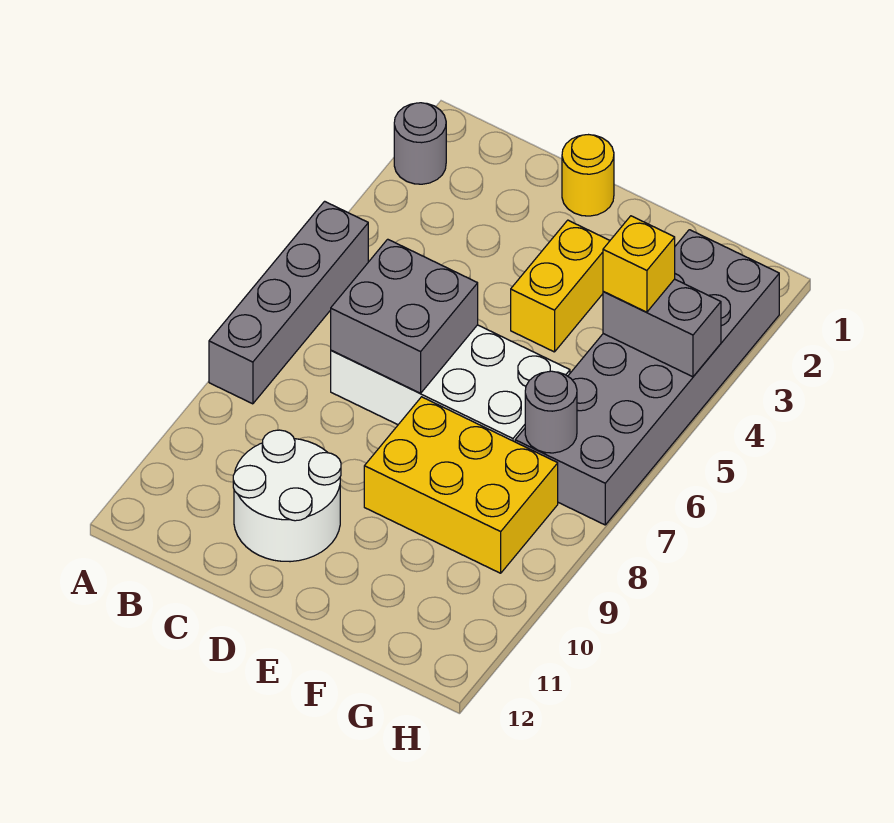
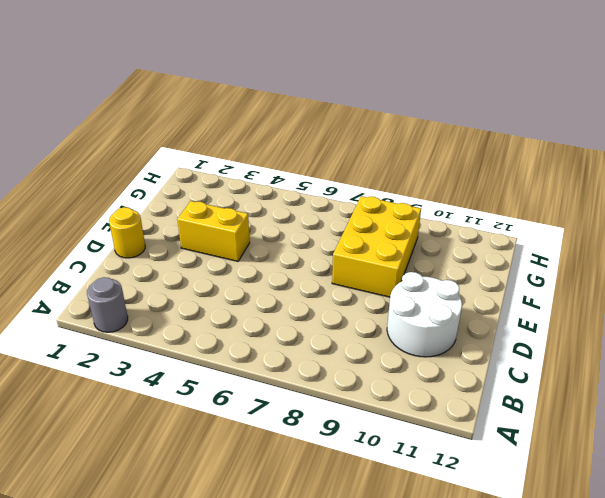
none -> grey brick A5:A8 level 1
none -> white brick C6:F7 level 1
none -> grey brick G2:H7 level 1

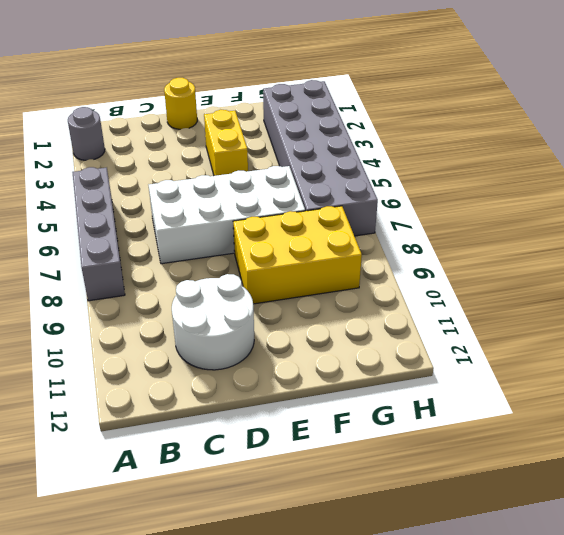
none -> grey brick C6:D7 level 2
none -> grey brick G4:H4 level 2
none -> grey round brick G7 level 2

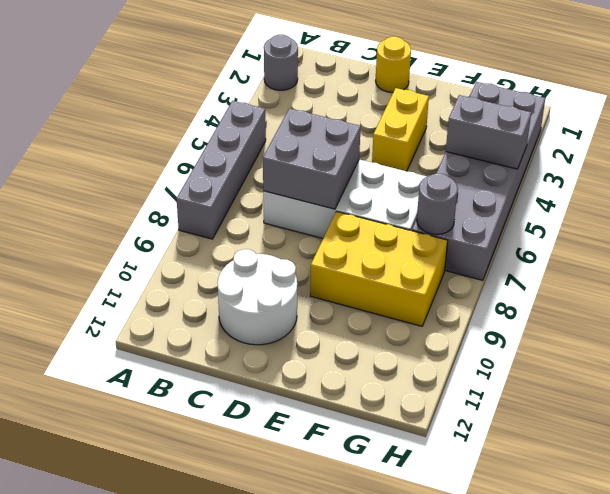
none -> yellow brick G4 level 3

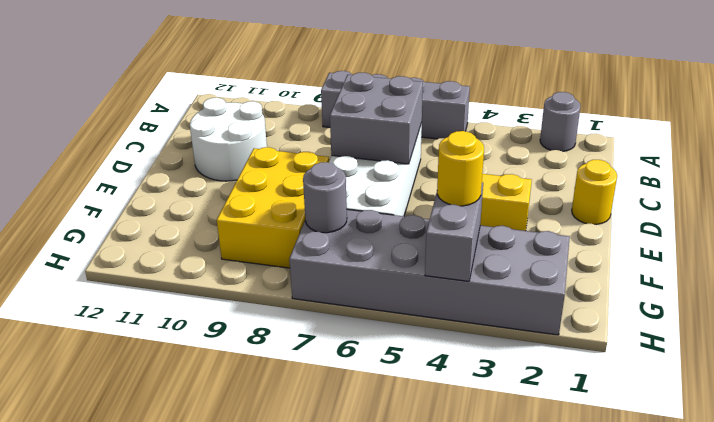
yellow round brick G4 level 3 -> yellow brick G4 level 3

